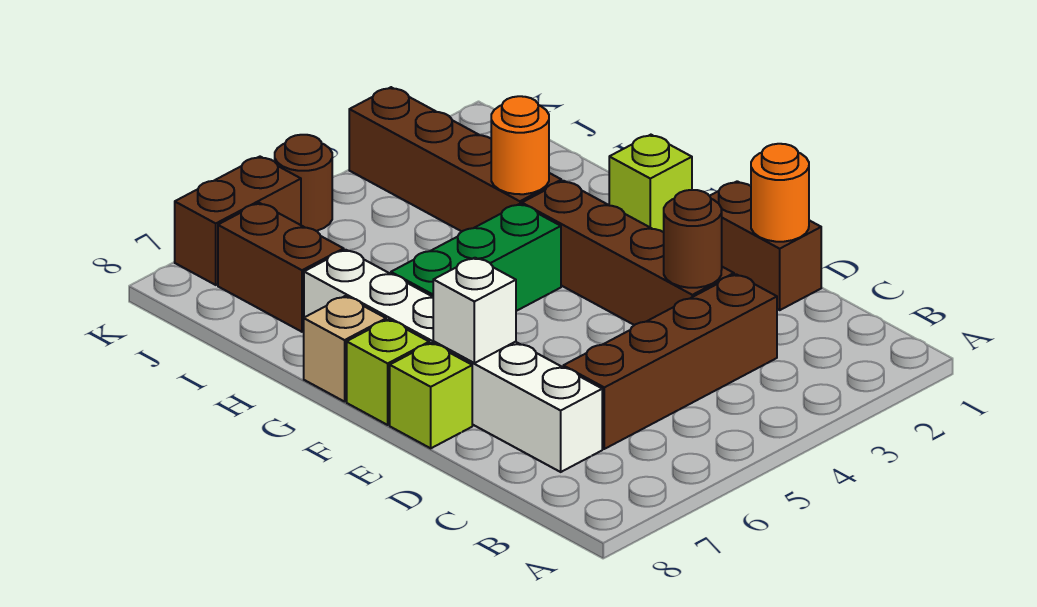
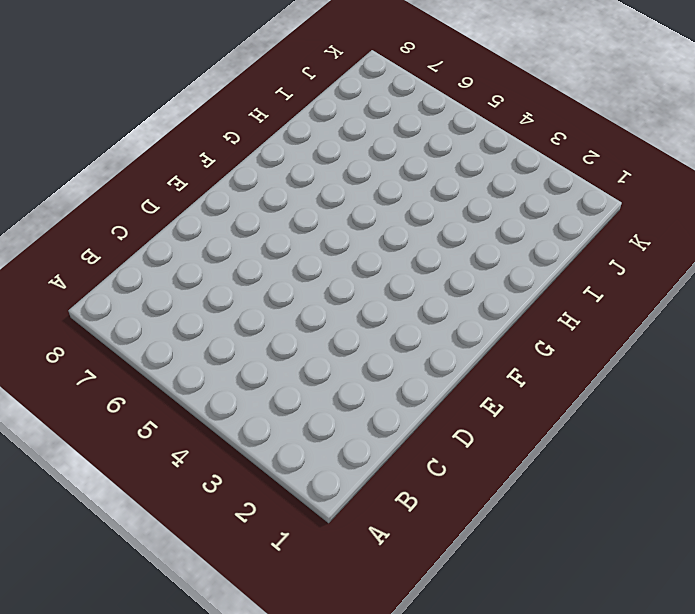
none -> brown brick C3:C6 level 1
none -> white brick C7:H7 level 1
none -> brown brick D1:E1 level 1

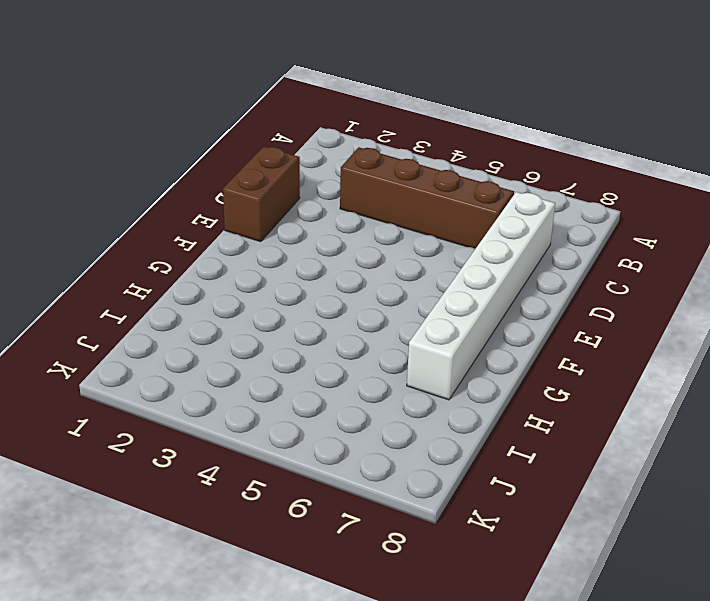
none -> brown brick D3:G3 level 1
none -> lime brick E8 level 1
none -> lime brick F8 level 1

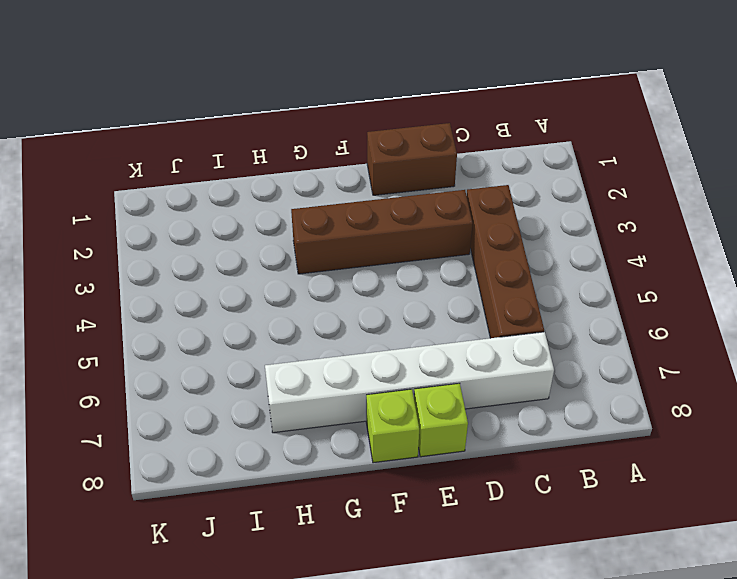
none -> lime brick G1 level 1
none -> green brick G4:G6 level 1
none -> tan brick G8 level 1

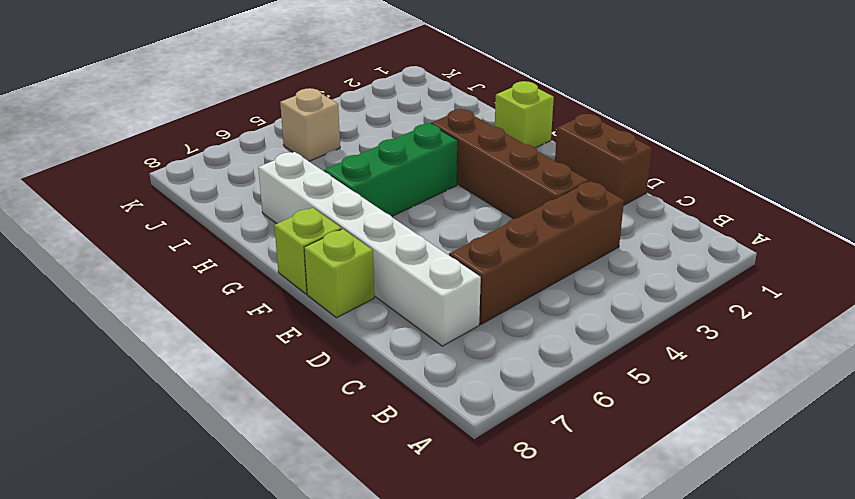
tan brick J5 level 1 -> tan brick G8 level 1
none -> brown brick H3:K3 level 1
none -> brown brick I7:J7 level 1
none -> brown round brick K5 level 1

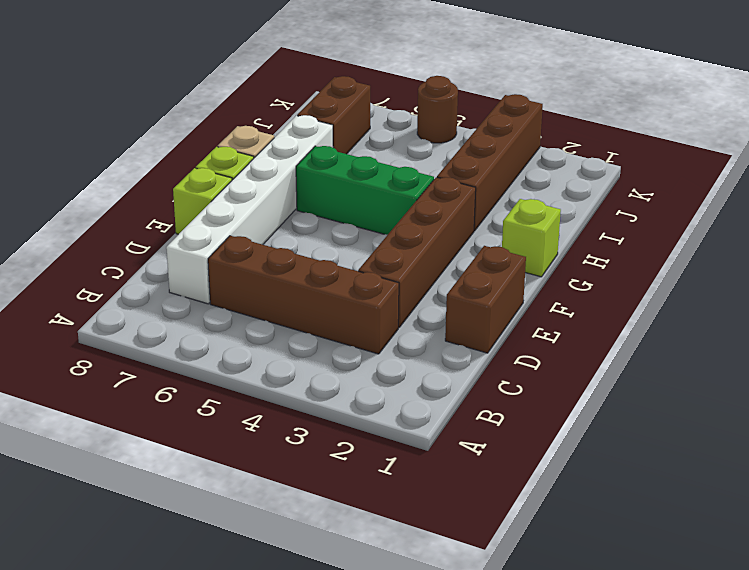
none -> brown brick K6:K7 level 1
none -> orange round brick D1 level 2
none -> brown round brick D3 level 2

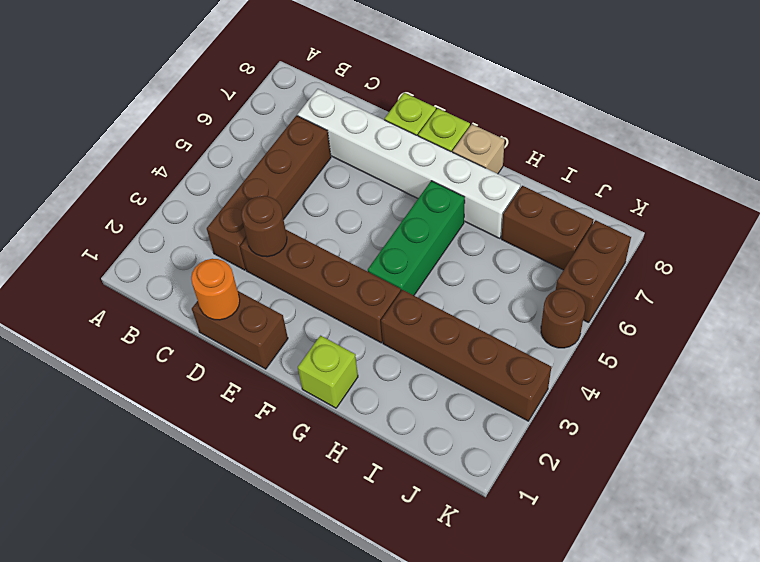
none -> white brick E7 level 2
none -> orange round brick H3 level 2

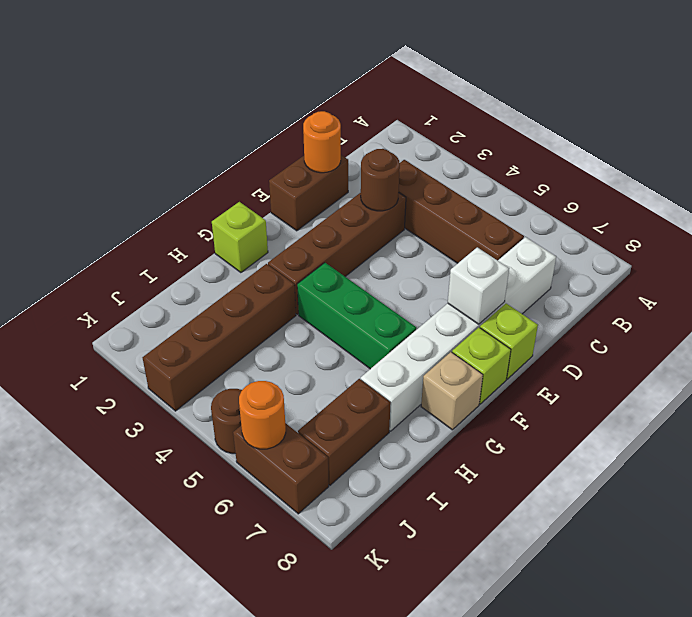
orange round brick K6 level 2 -> orange round brick H3 level 2

